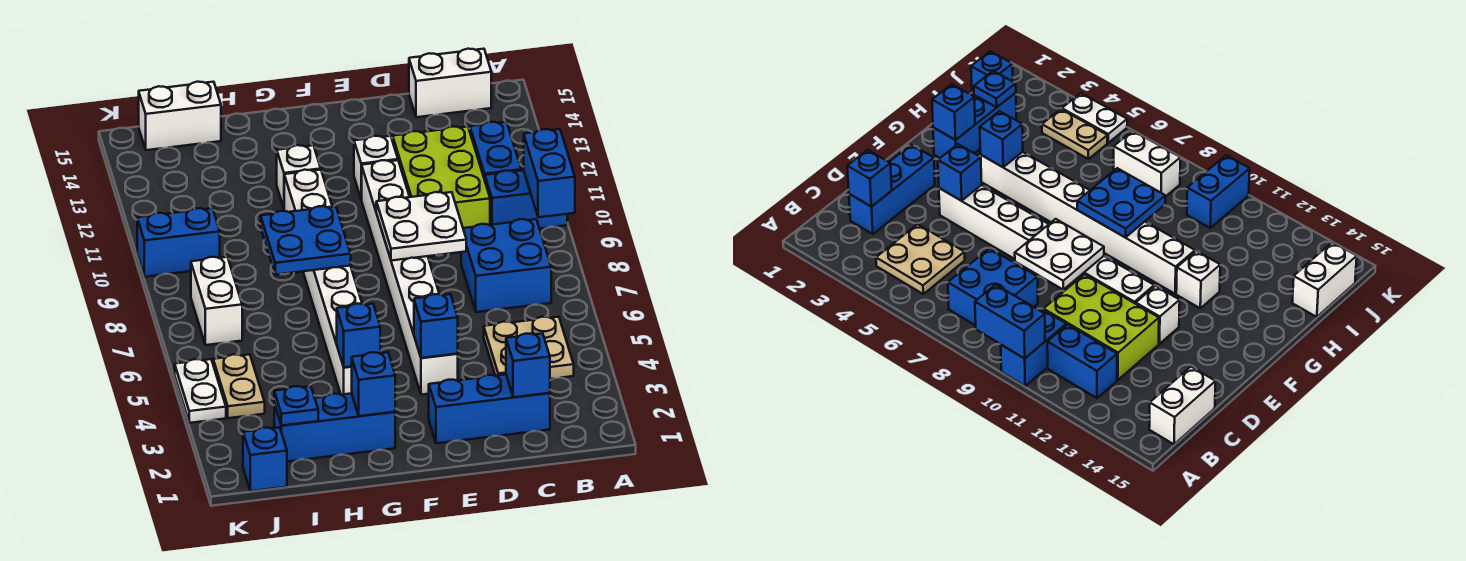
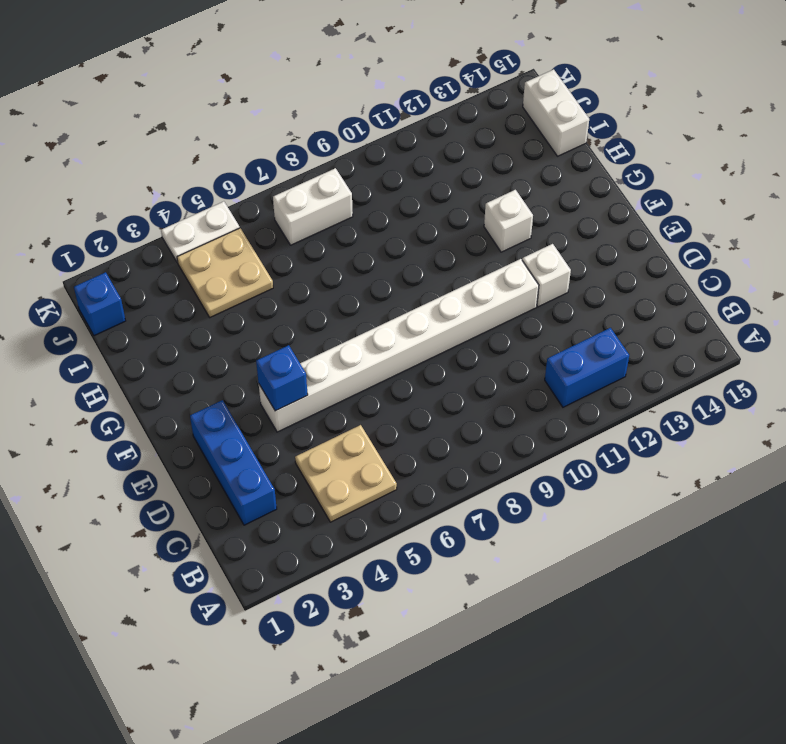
tan plate I4:J5 level 1 -> tan plate J4:J5 level 1
none -> blue brick A10:B10 level 1
none -> blue brick B7:C8 level 1
none -> white brick B15:C15 level 1

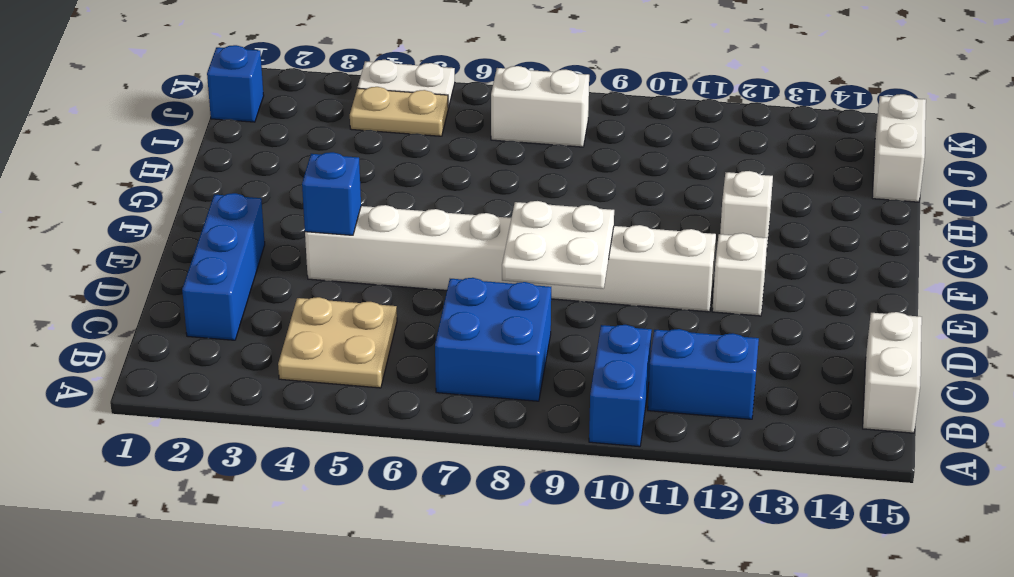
none -> lime brick C10:D12 level 1
none -> blue brick G2:I2 level 1
none -> white brick G4:G11 level 1

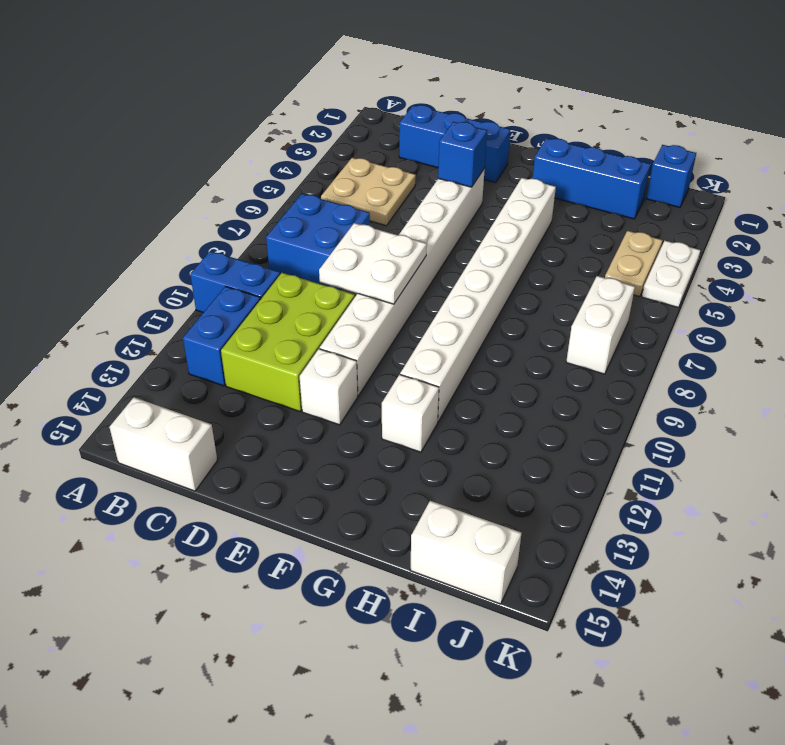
none -> blue brick J10:K10 level 1
none -> blue brick A9:A10 level 2
none -> blue brick C2 level 2

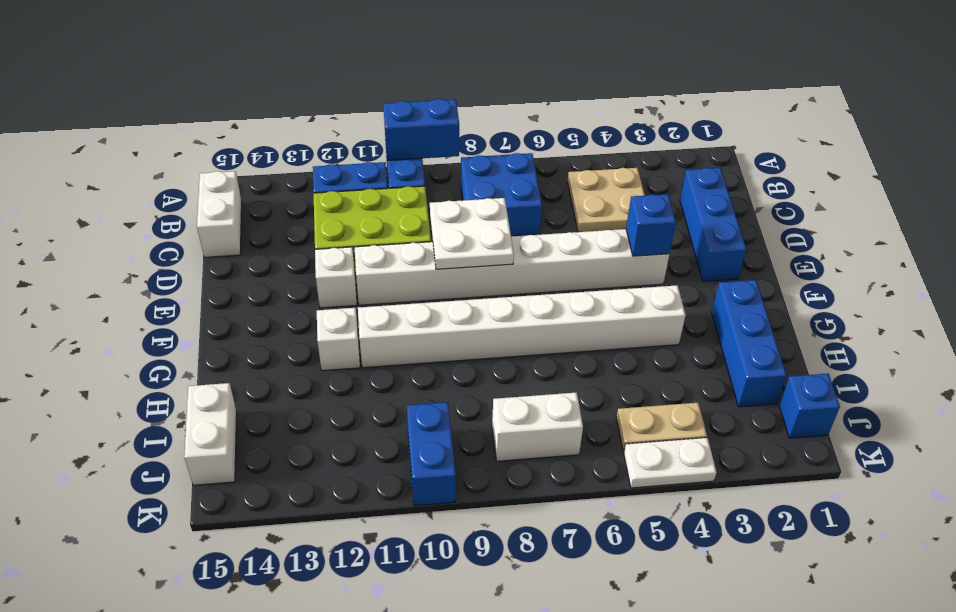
none -> blue brick C2 level 2
none -> blue brick G2 level 2
none -> blue brick G4 level 2

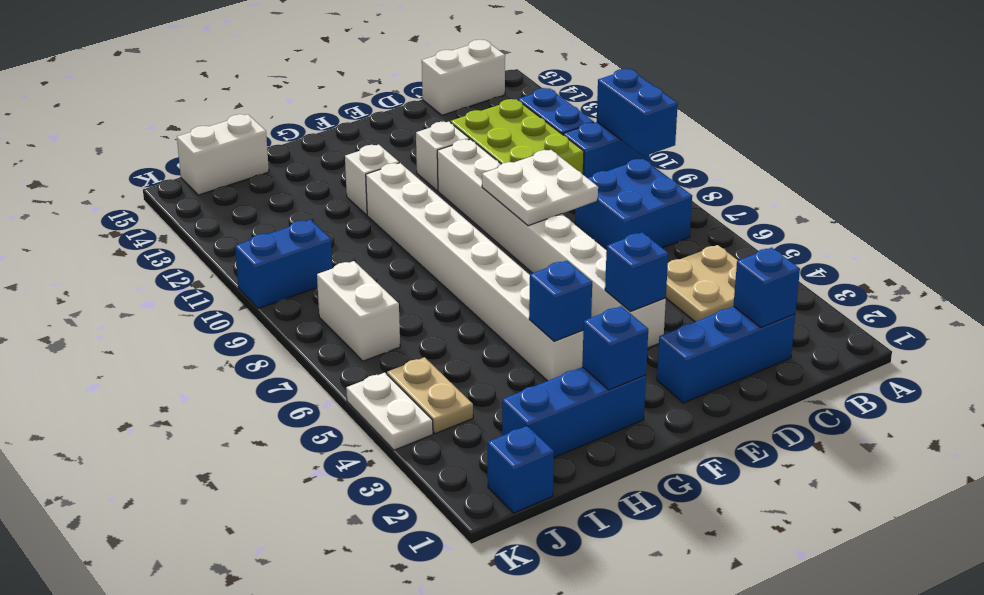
none -> blue plate G8:H9 level 2
none -> blue plate I2 level 2

